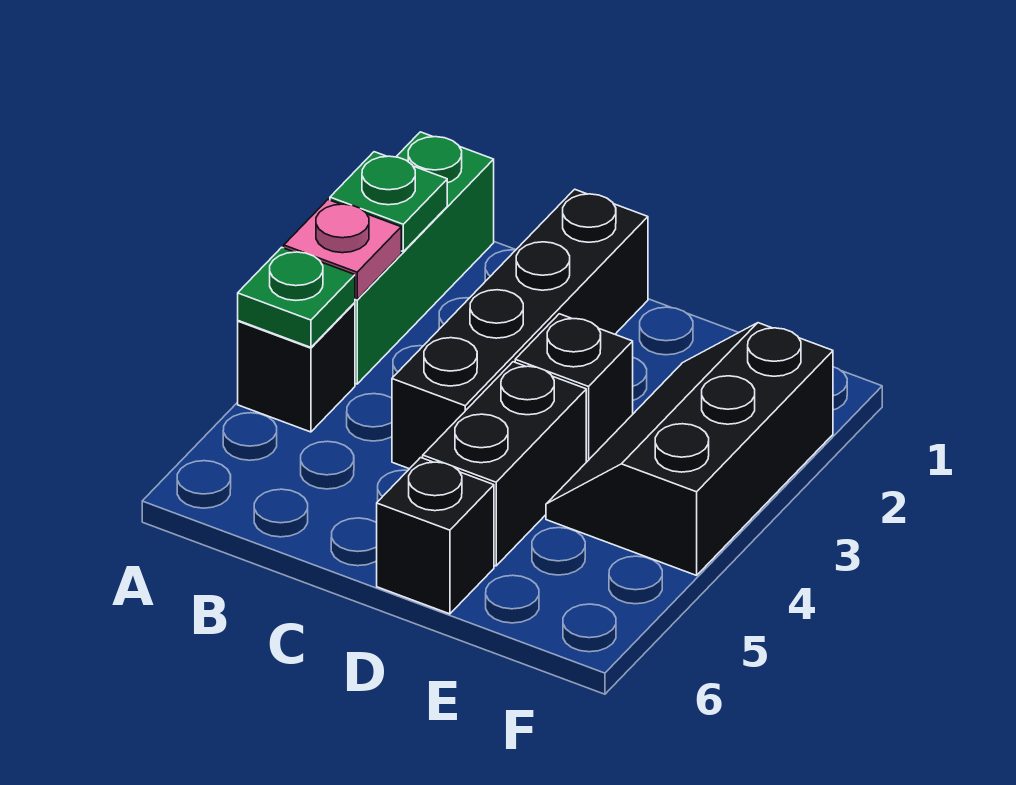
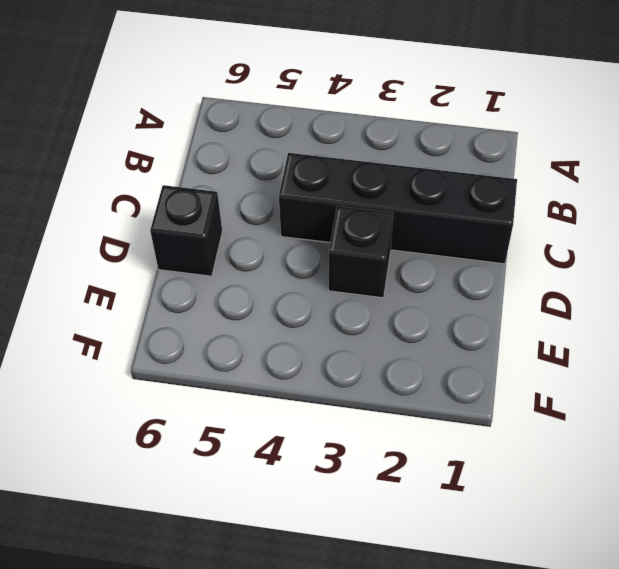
none -> green brick A1:A3 level 1
none -> black brick A4 level 1

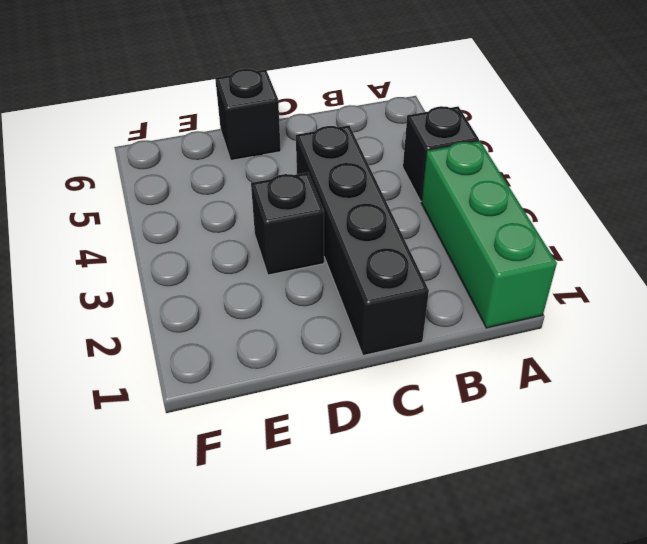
none -> black brick D4:D5 level 1
none -> black slope E2:F4 level 1 top F

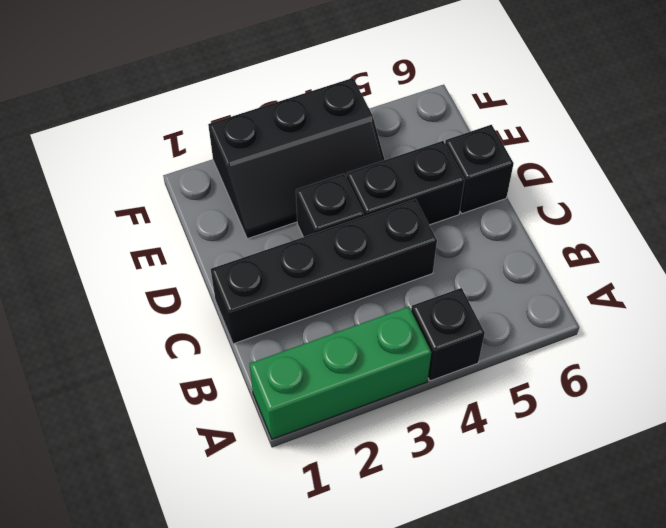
none -> green plate A2 level 2
none -> pink plate A3 level 2

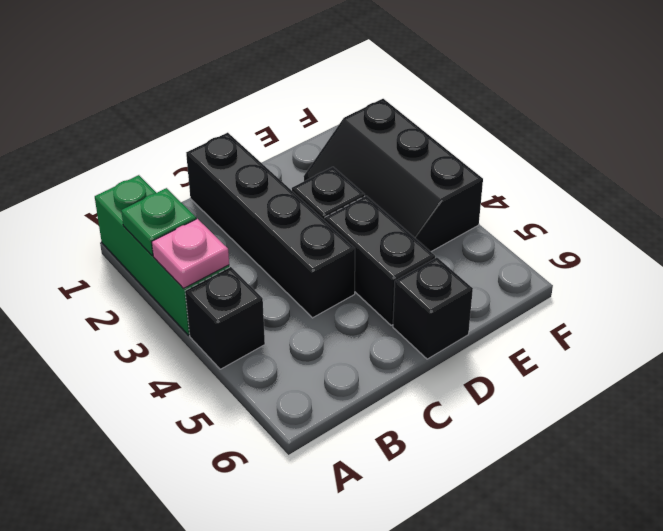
none -> green plate A4 level 2

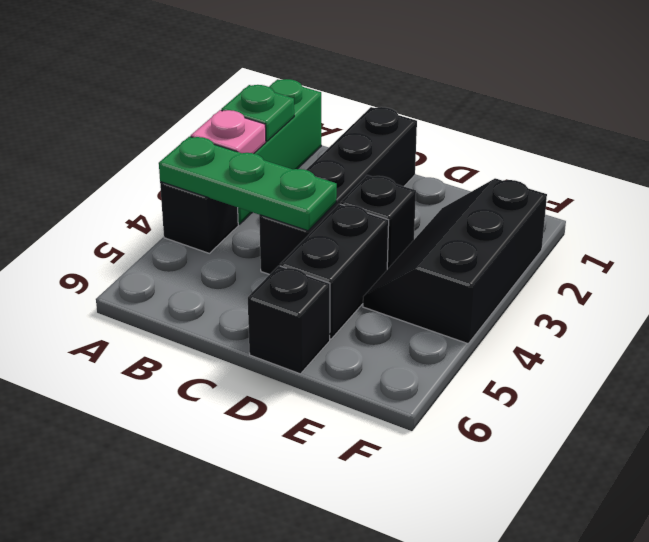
green plate A4:C4 level 2 -> green plate A4 level 2

